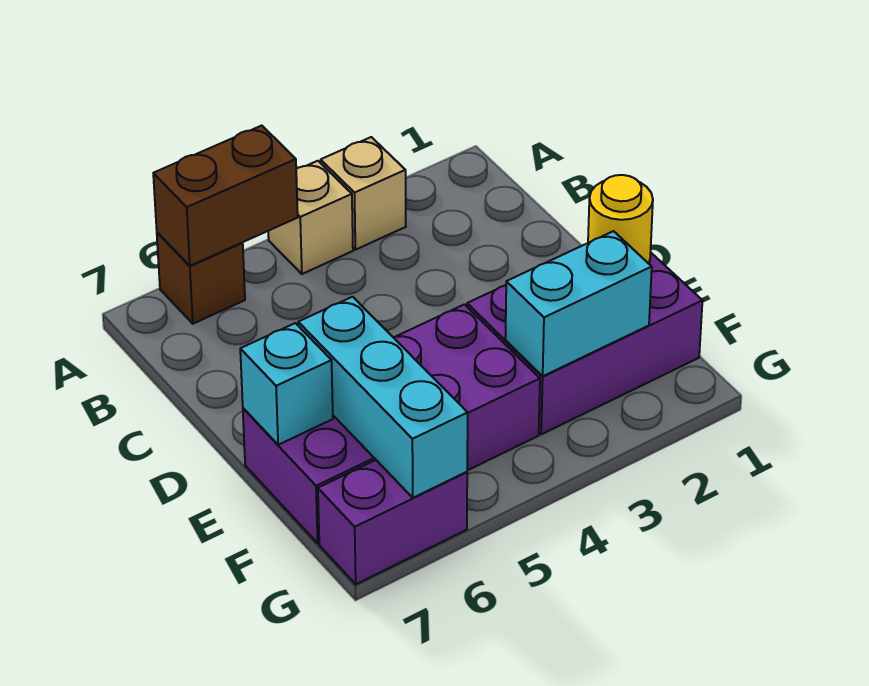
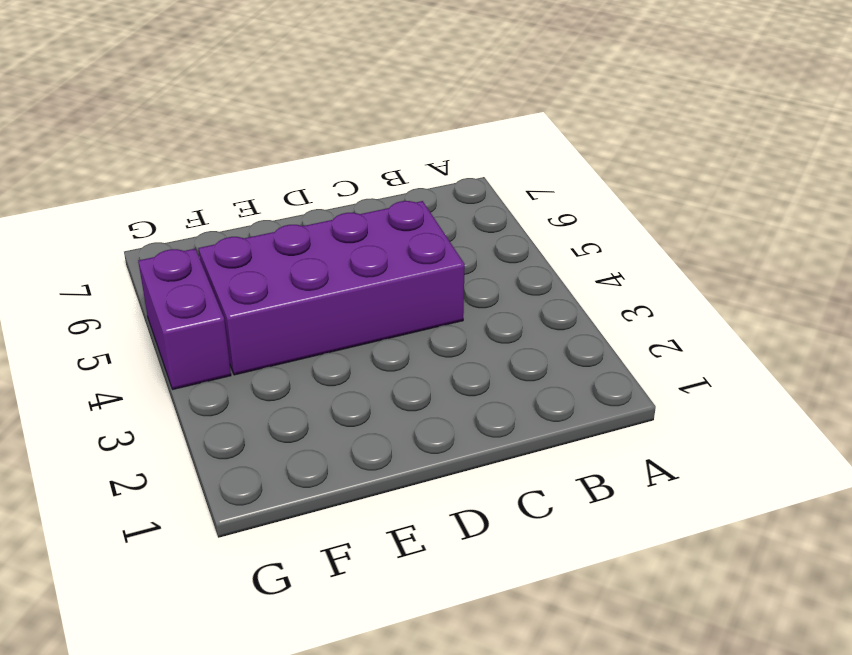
purple brick C4:F5 level 1 -> purple brick E4:F7 level 1
purple brick G4:G5 level 1 -> purple brick G6:G7 level 1
none -> tan brick A3 level 1
none -> tan brick A4 level 1

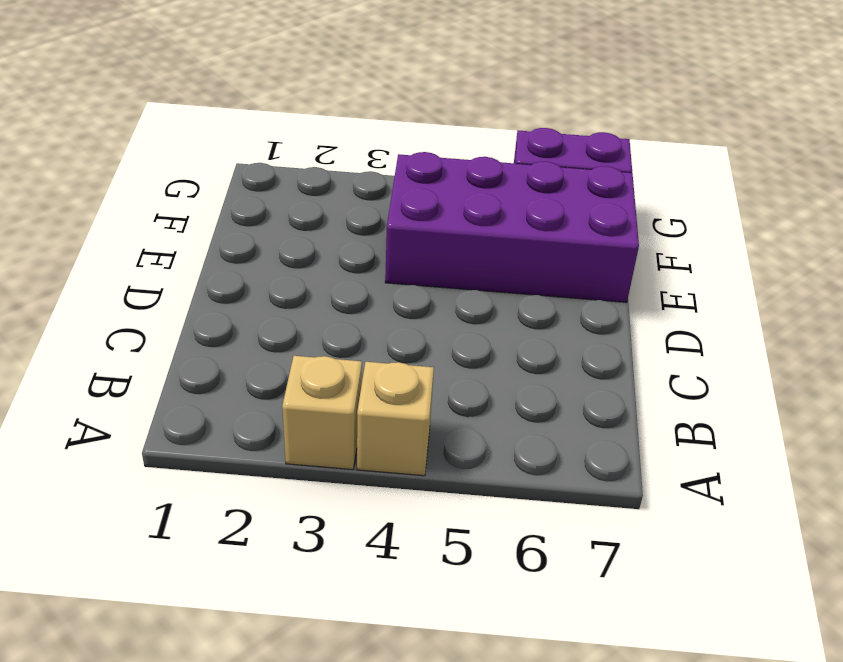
none -> brown brick A6 level 1
none -> purple brick E1:F3 level 1

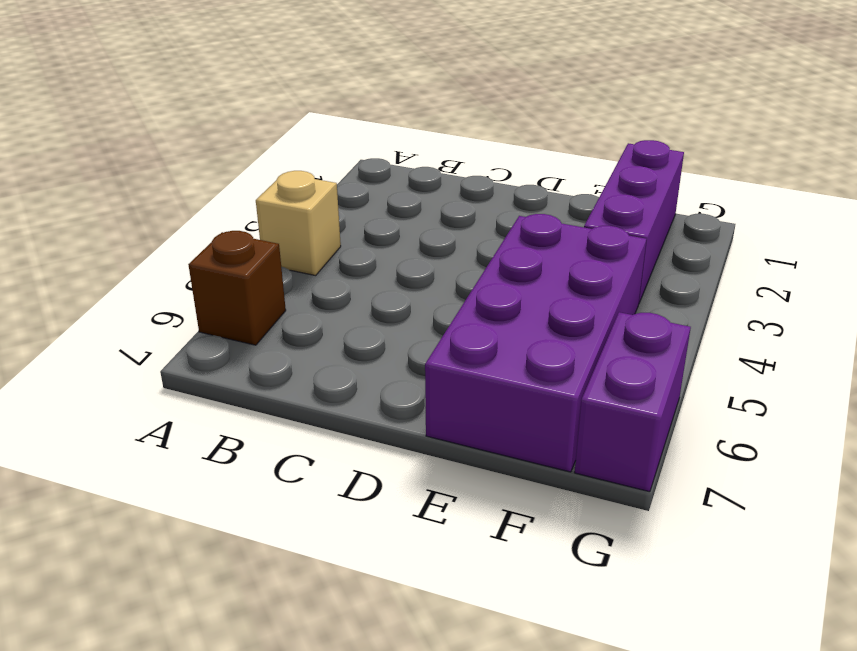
purple brick F1:F3 level 1 -> purple brick E1:F3 level 1
none -> tan brick A3 level 1
none -> brown brick A5:A6 level 2

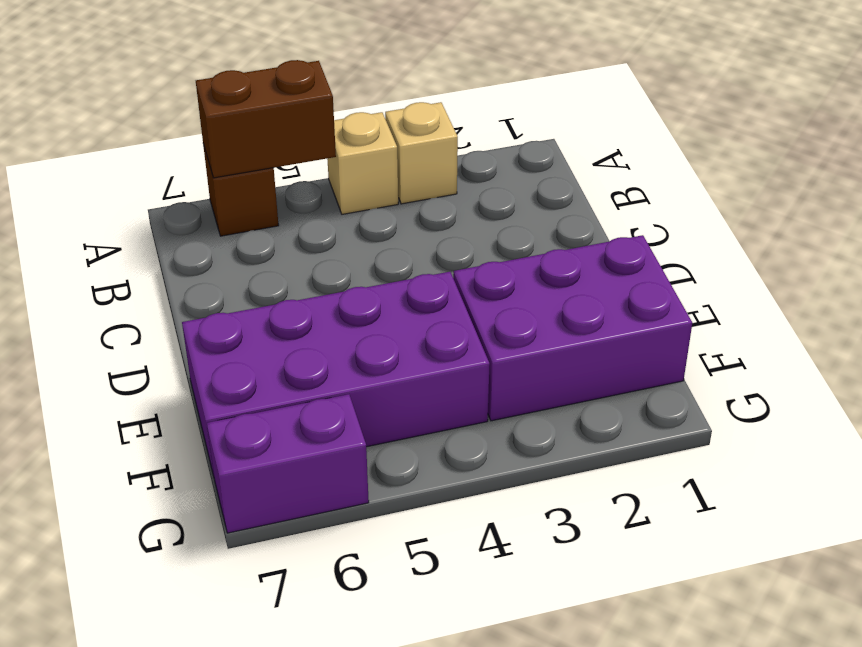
none -> yellow round brick E1 level 2
none -> cyan brick E6:G6 level 2

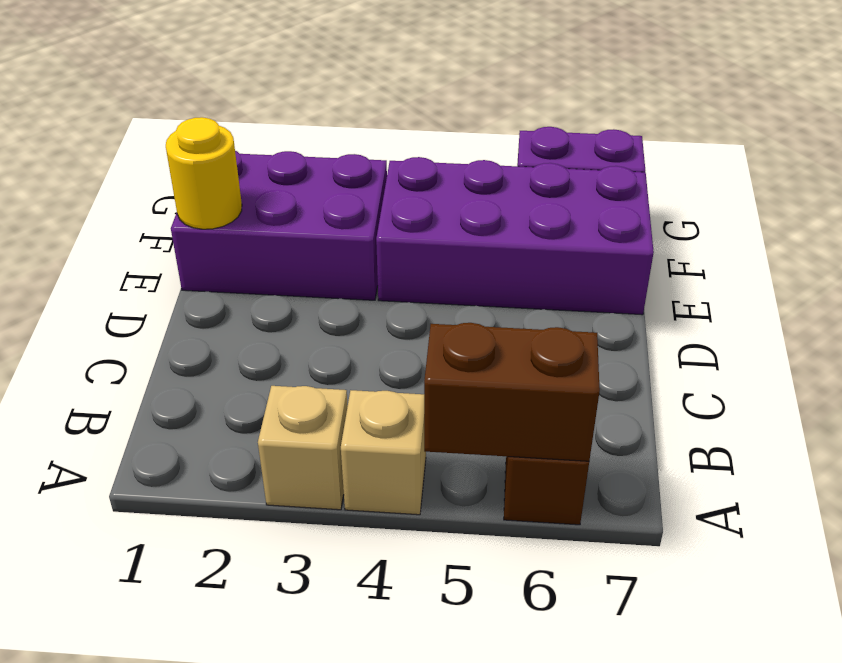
none -> cyan brick E6:G6 level 2
none -> cyan brick E7 level 2

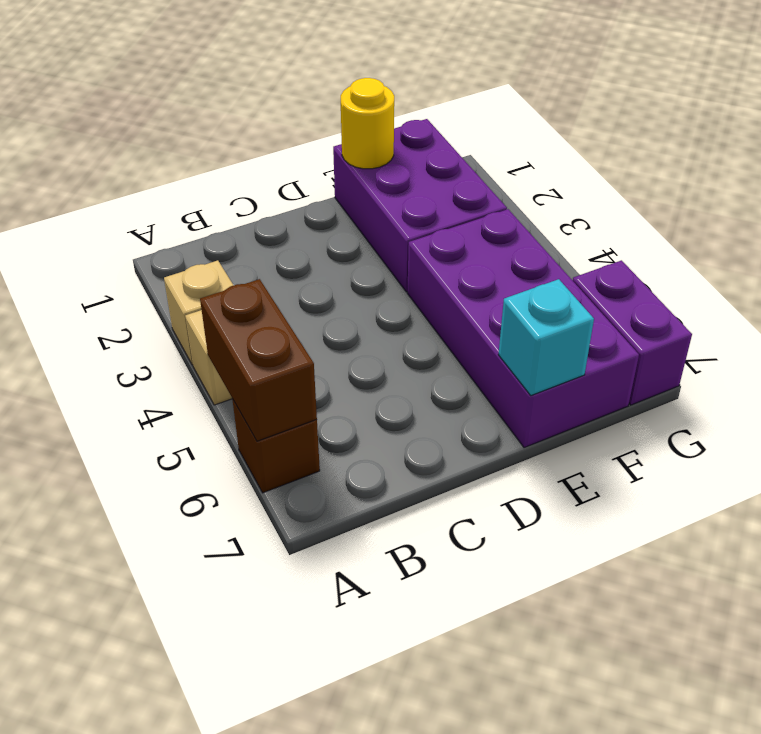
none -> cyan brick E6:G6 level 2
none -> cyan brick F2:F3 level 2

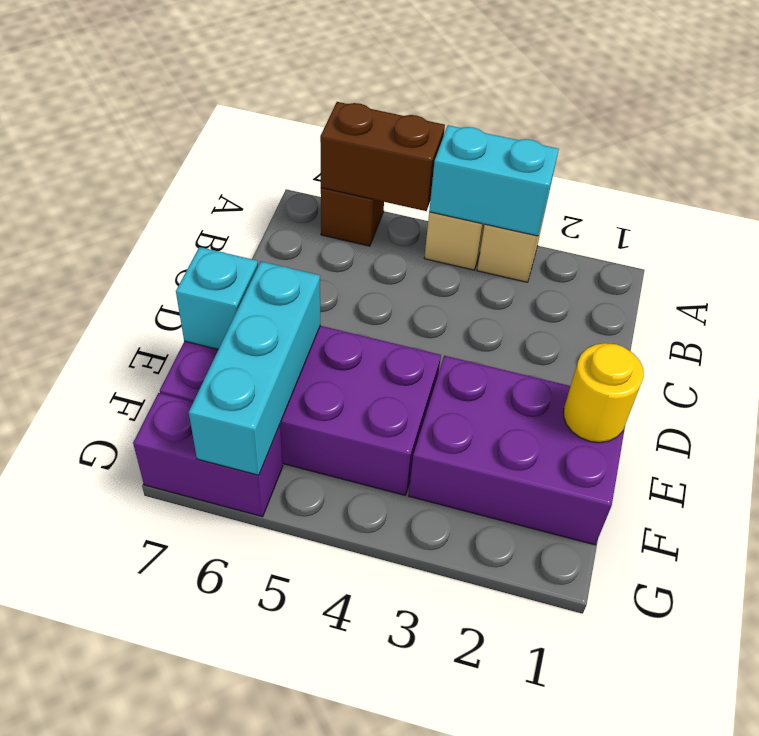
cyan brick A3:A4 level 2 -> cyan brick F2:F3 level 2

